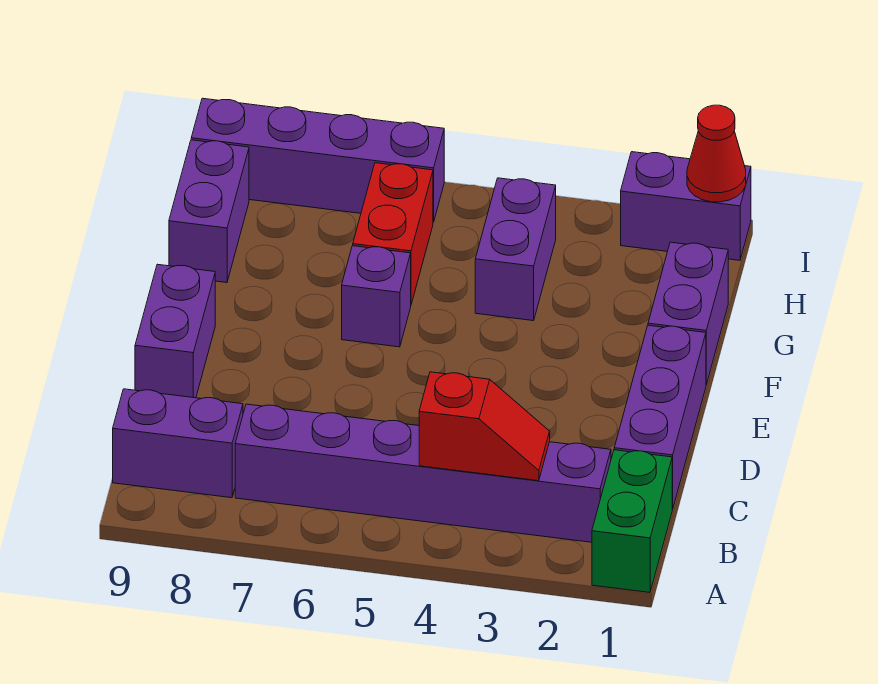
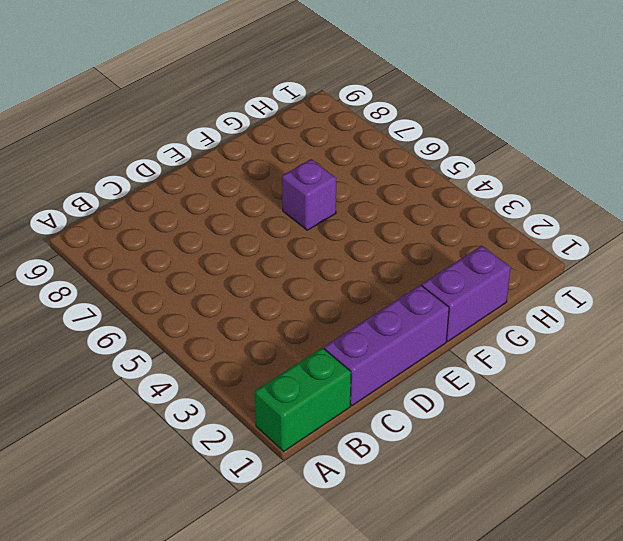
none -> purple brick B2:B7 level 1
none -> purple brick B8:B9 level 1
none -> purple brick D9:E9 level 1

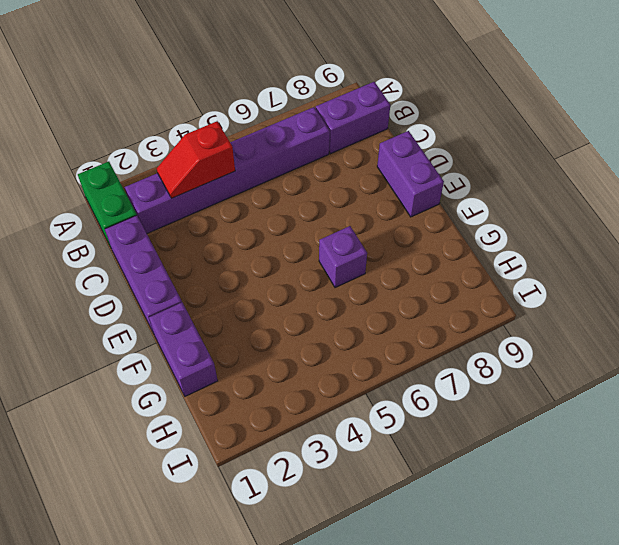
none -> purple brick G4:H4 level 1
none -> red brick G6:H6 level 1
none -> purple brick G9:H9 level 1

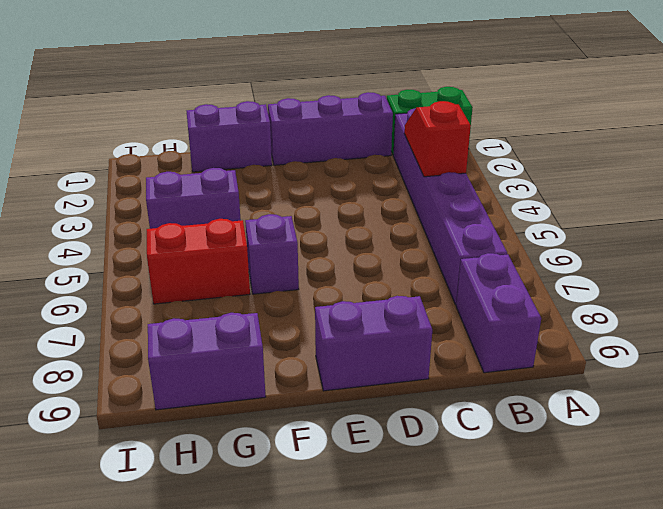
none -> purple brick I1:I2 level 1
none -> purple brick I6:I9 level 1
none -> red cone I1 level 2

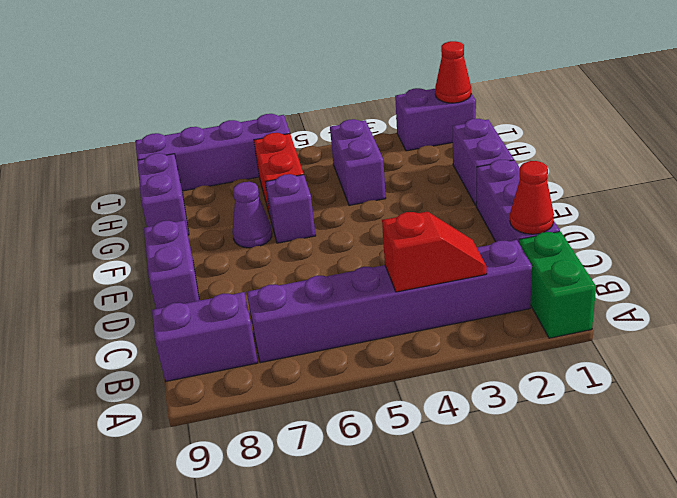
red cone C1 level 2 -> none
purple cone F7 level 1 -> none

